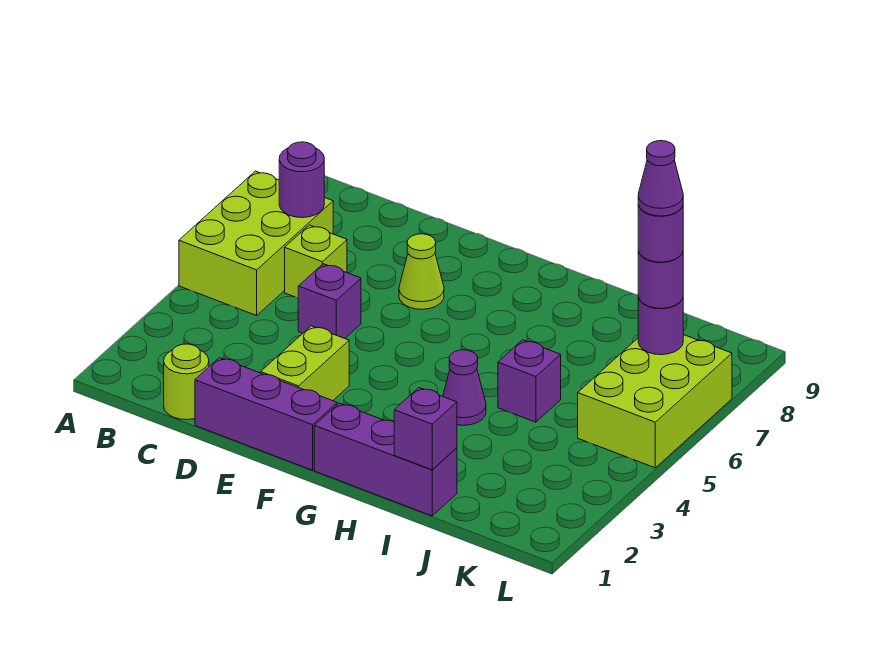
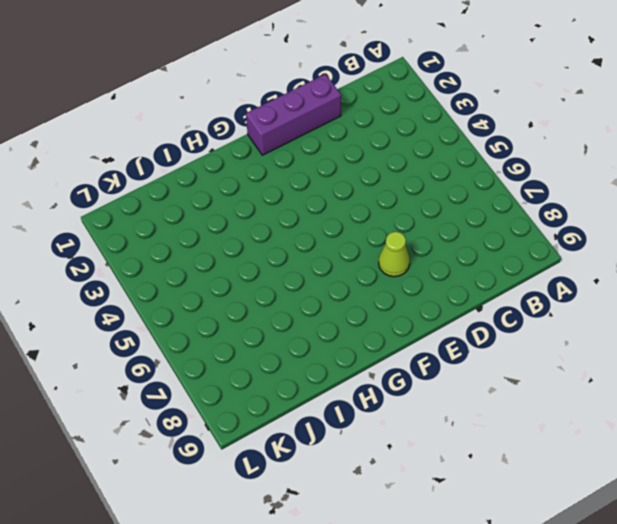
none -> lime brick A5:B7 level 1
none -> lime round brick C1 level 1
none -> lime brick C6 level 1

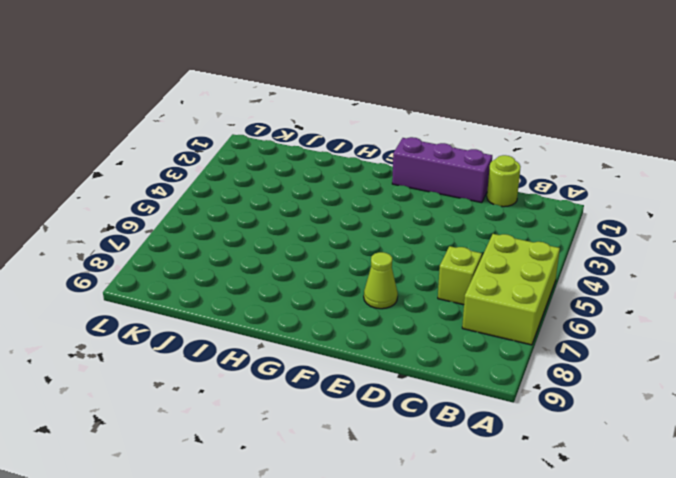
none -> purple brick D5 level 1
none -> lime brick E2:E3 level 1
none -> purple brick G1:I1 level 1

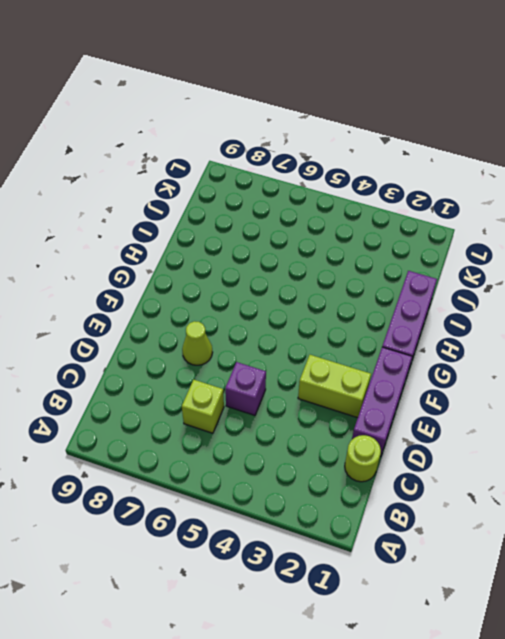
none -> lime brick A5:B7 level 1
none -> purple cone H4 level 1
none -> purple brick I5 level 1

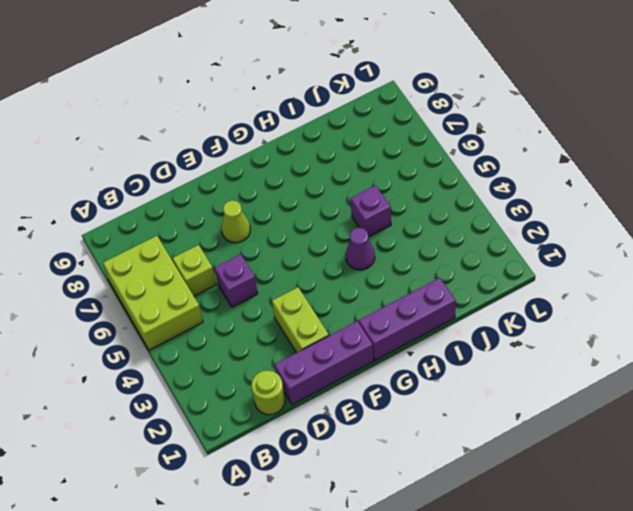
none -> lime brick K5:L7 level 1
none -> purple round brick B7 level 2
none -> purple brick I1 level 2

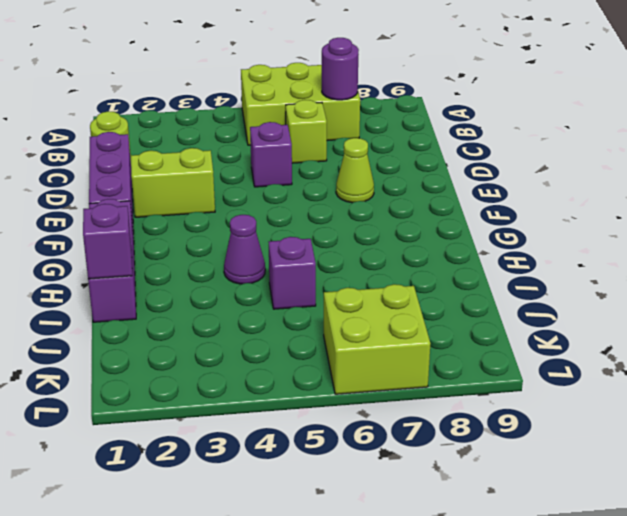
lime brick K6:L7 level 1 -> lime brick K5:L7 level 1
none -> purple round brick K7 level 2
none -> purple round brick K7 level 3
none -> purple round brick K7 level 4

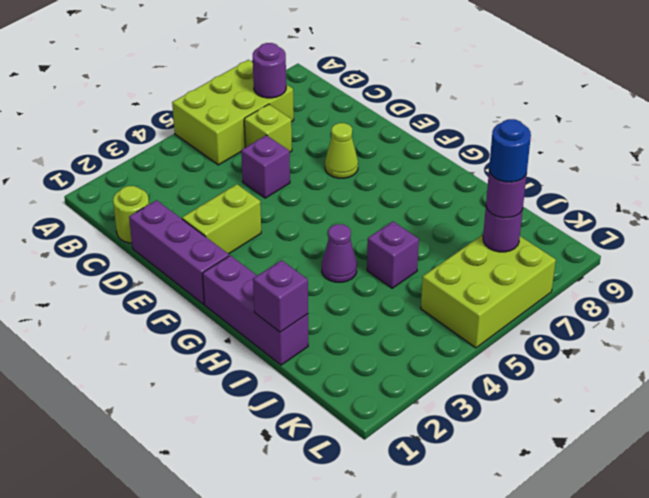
blue round brick K7 level 4 -> purple round brick K7 level 4
none -> purple cone K7 level 5

